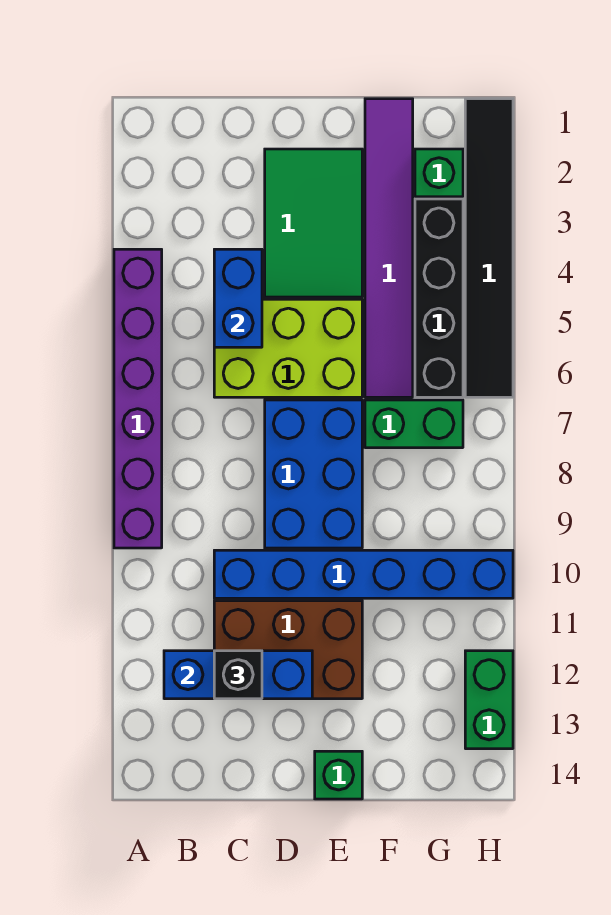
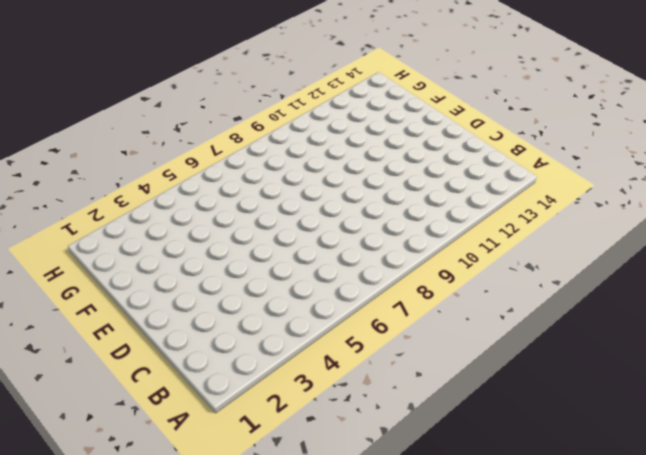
none -> purple brick A4:A9 level 1
none -> lime brick C5:E6 level 1
none -> blue brick C10:H10 level 1

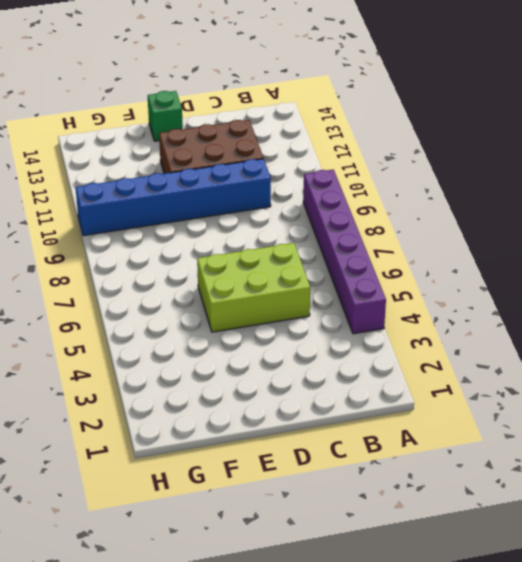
none -> green tile D2:E4 level 1
none -> blue brick D7:E9 level 1
none -> purple tile F1:F6 level 1

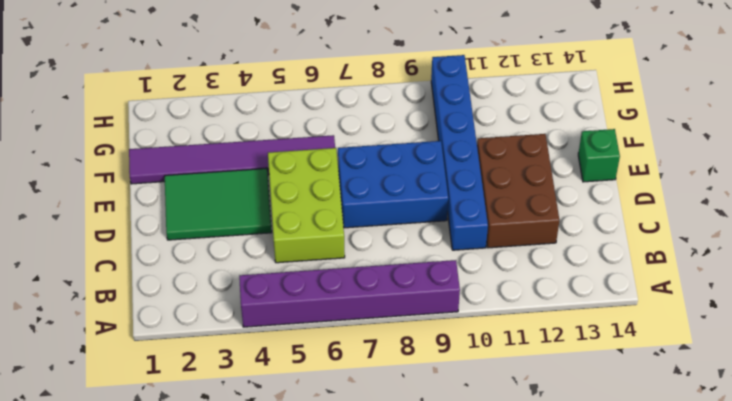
none -> green brick F7:G7 level 1
none -> green brick G2 level 1
none -> black brick G3:G6 level 1

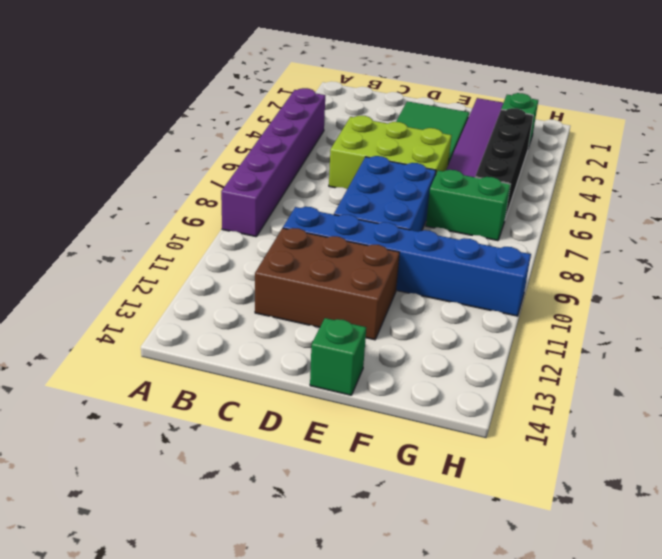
none -> black tile H1:H6 level 1
none -> green brick H12:H13 level 1
none -> blue brick B12:D12 level 2

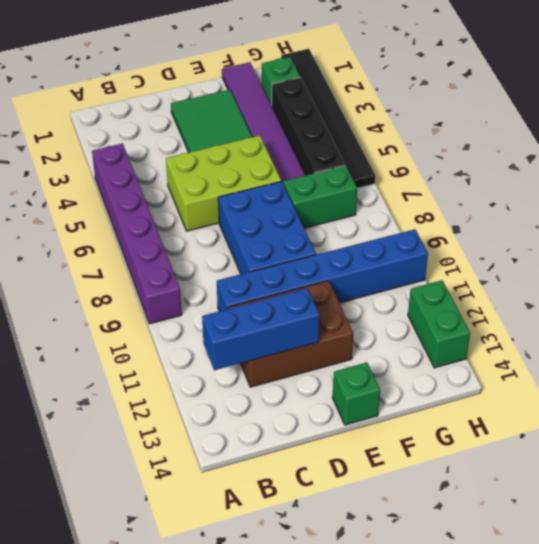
none -> blue brick C4:C5 level 2
none -> black brick C12 level 3

